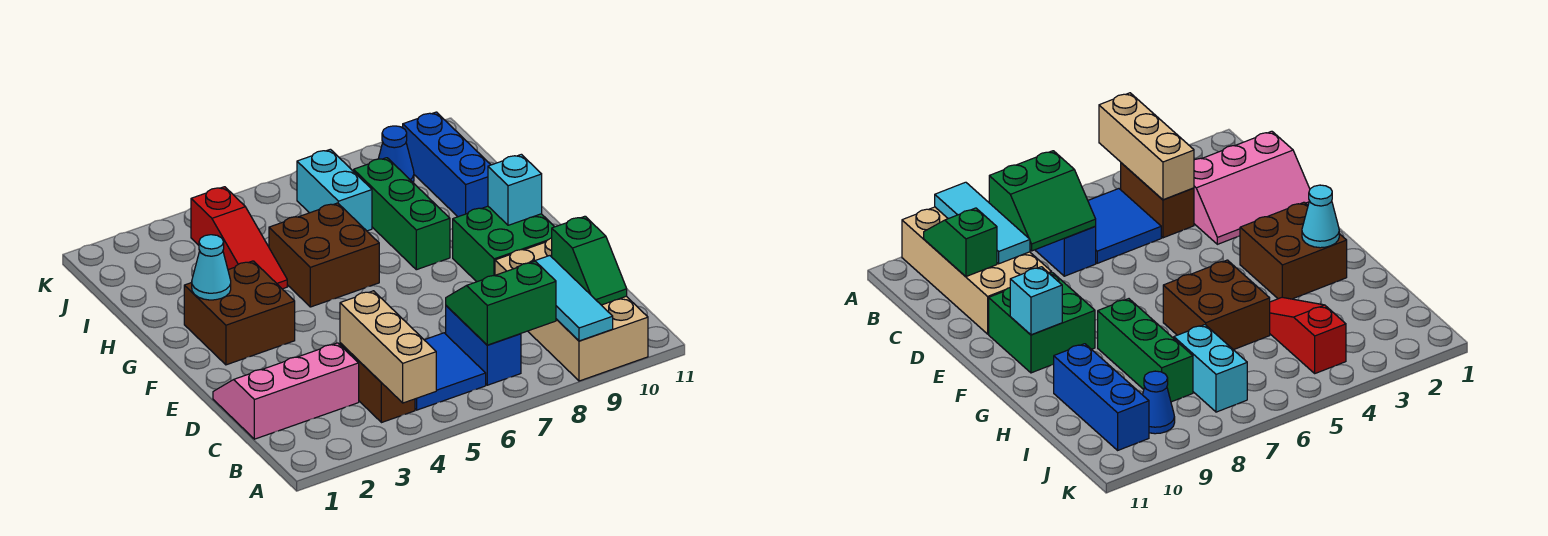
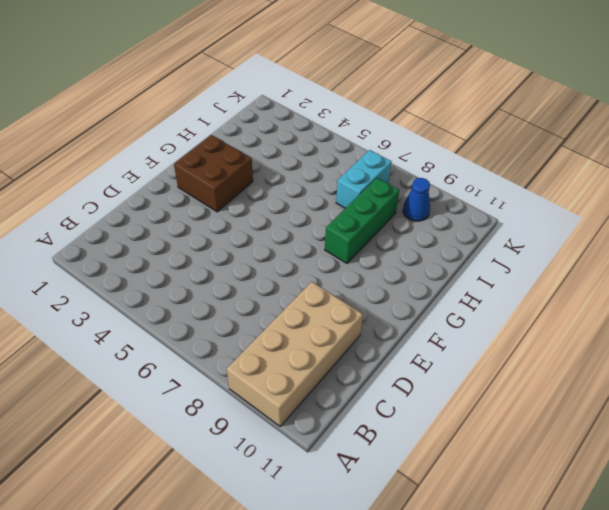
none -> brown brick B4:C4 level 1
none -> blue tile B5:C6 level 1
none -> blue brick B7:C7 level 1

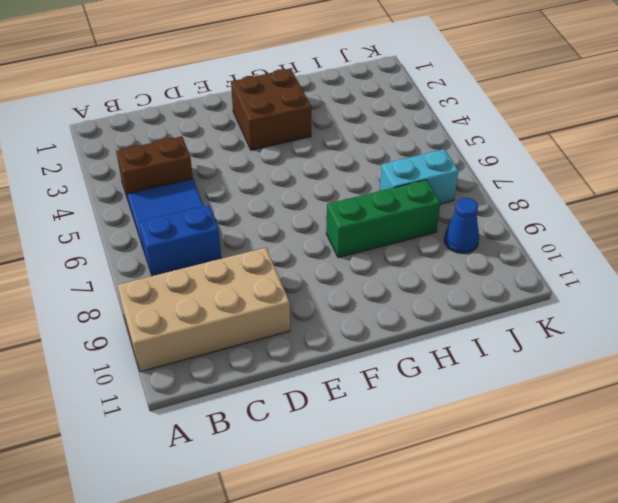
none -> pink slope C1:D3 level 1 top C
none -> green brick E9:F10 level 1
none -> brown brick G5:H6 level 1

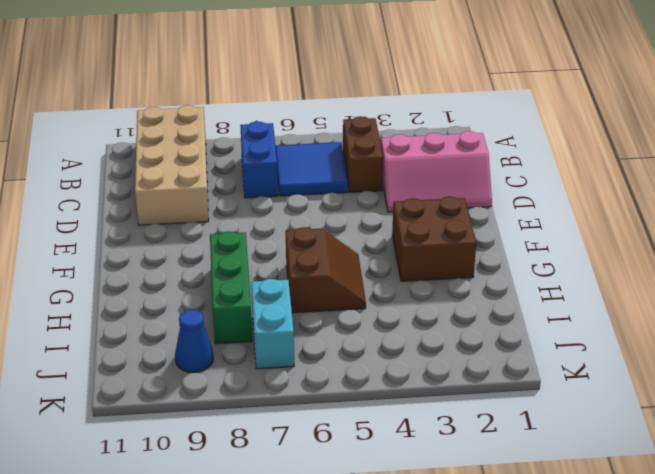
brown slope G5:H6 level 1 top 6 -> brown brick G5:H6 level 1
none -> green brick E9:F10 level 1
none -> red slope H4:J4 level 1 top J
none -> blue brick H10:J10 level 1

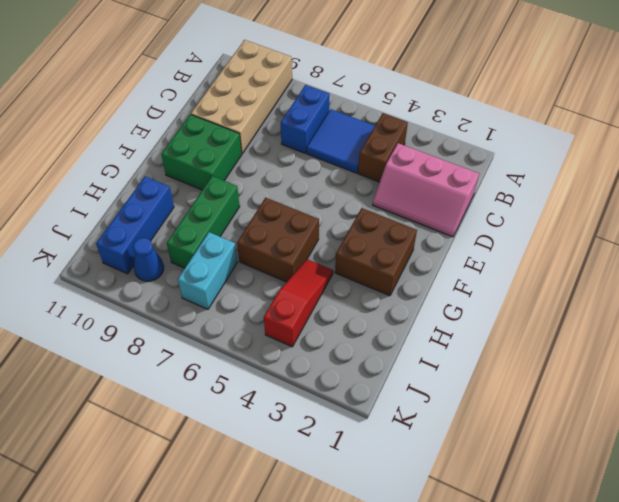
none -> tan brick A4:C4 level 2
none -> cyan tile A9:C9 level 2
none -> green slope B7:C8 level 2 top B

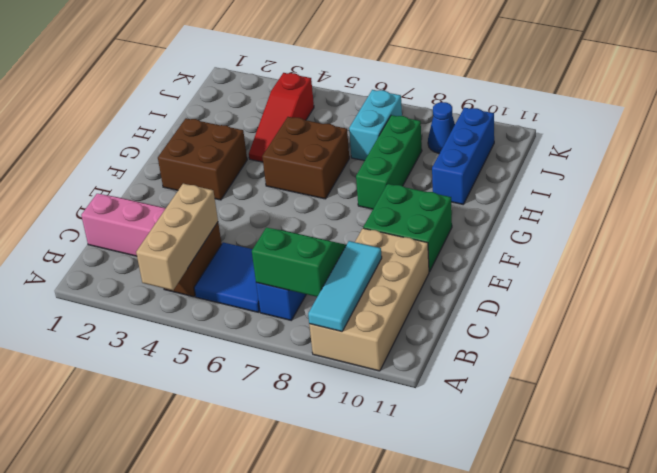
none -> green slope B10:C10 level 2 top C
none -> cyan brick F10 level 2
none -> cyan cone G2 level 2

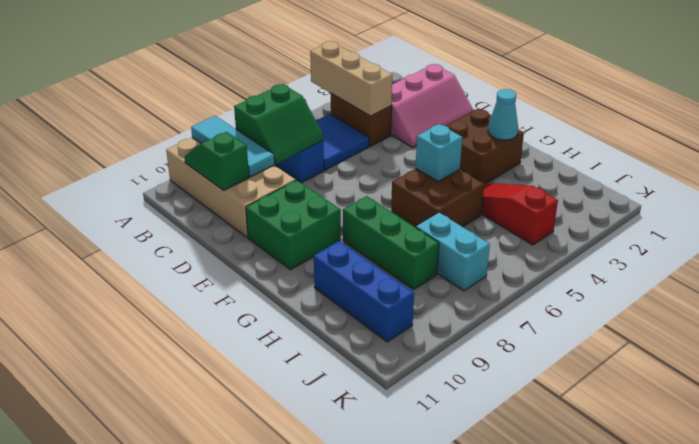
cyan brick G5 level 2 -> cyan brick F10 level 2
none -> blue cone J9 level 1

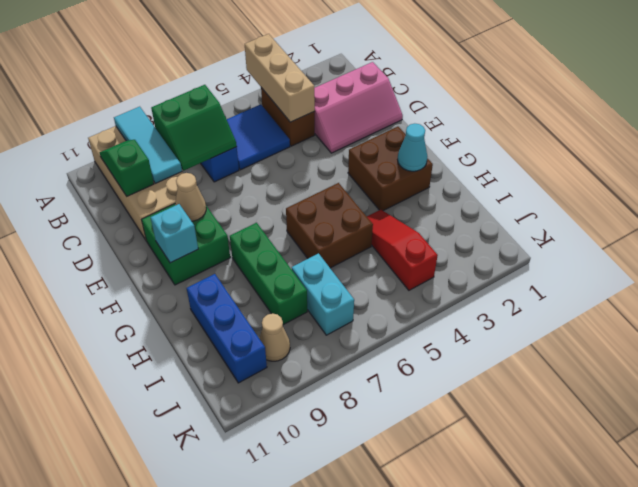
tan cone E9 level 2 -> none
tan cone J9 level 1 -> blue cone J9 level 1

